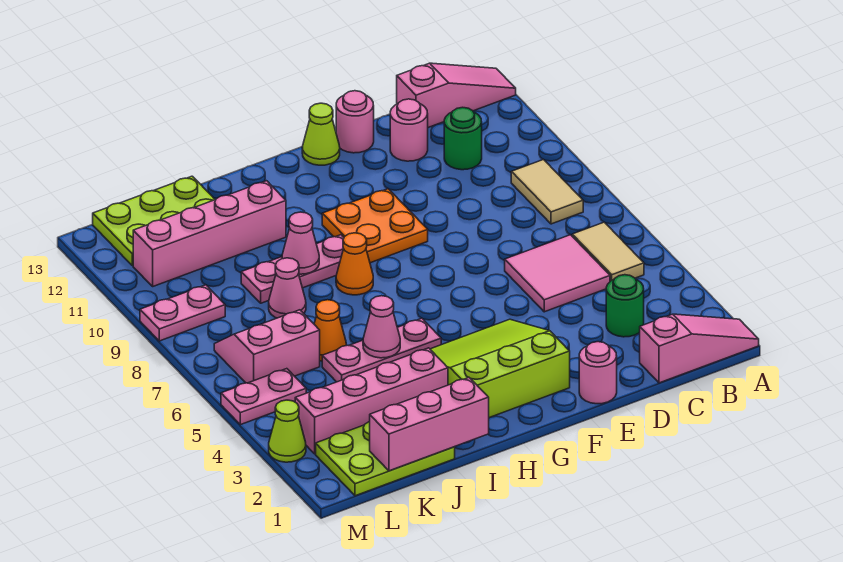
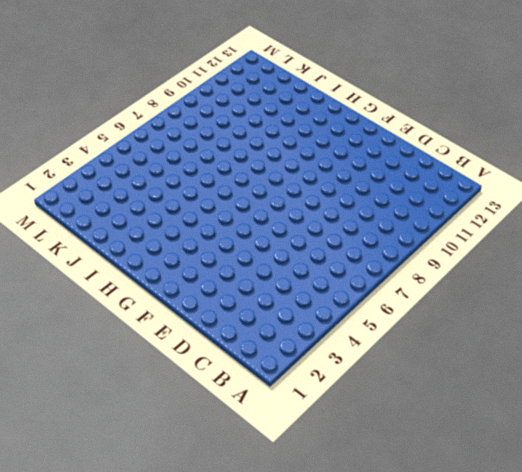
none -> pink slope A1:C1 level 1 top C
none -> pink slope A13:C13 level 1 top C
none -> tan tile B5:B6 level 1

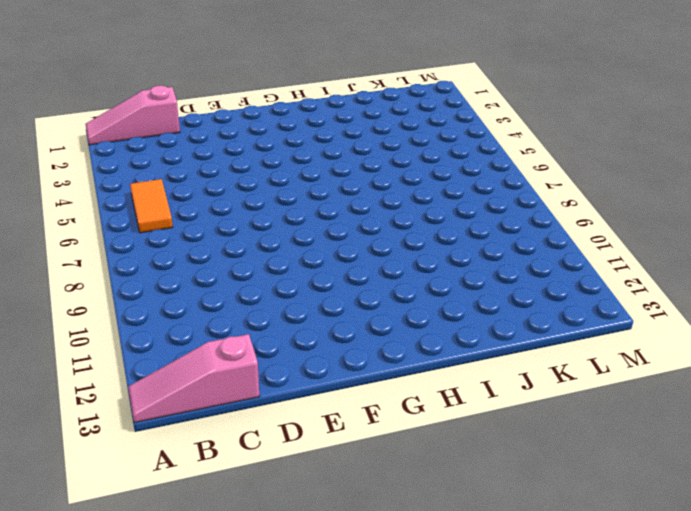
orange tile B5:B6 level 1 -> tan tile B5:B6 level 1
none -> tan tile B8:B9 level 1
none -> green round brick C3 level 1
none -> pink tile C5:D6 level 1

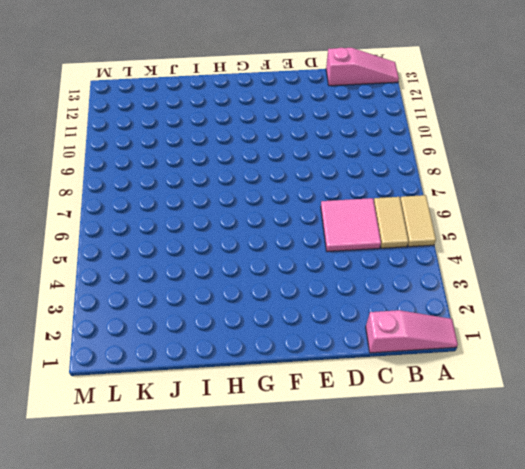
tan tile A5:A6 level 1 -> tan tile B8:B9 level 1
none -> green round brick C3 level 1
none -> green round brick C11 level 1
none -> pink round brick D12 level 1

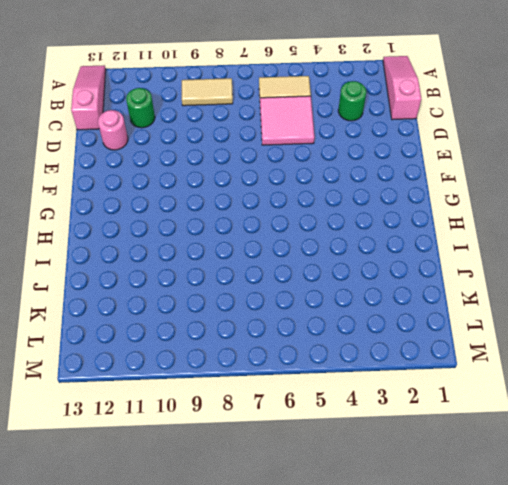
none -> pink round brick E1 level 1
none -> pink round brick E13 level 1
none -> lime slope F2:H4 level 1 top 2

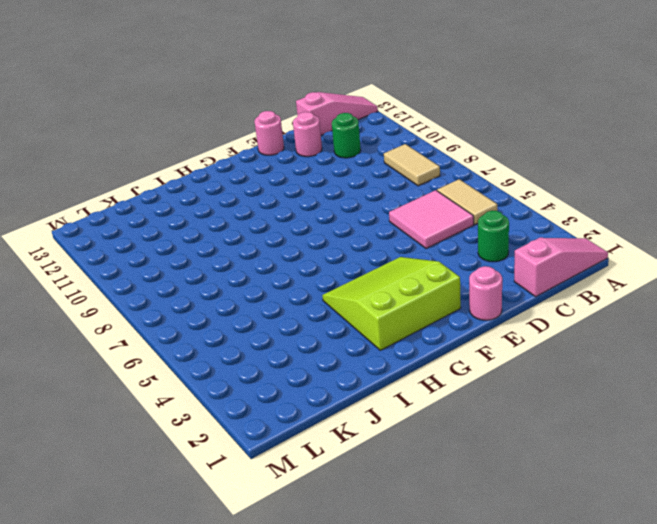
none -> orange plate F9:G10 level 1
none -> lime cone F13 level 1
none -> pink plate H5:J5 level 1

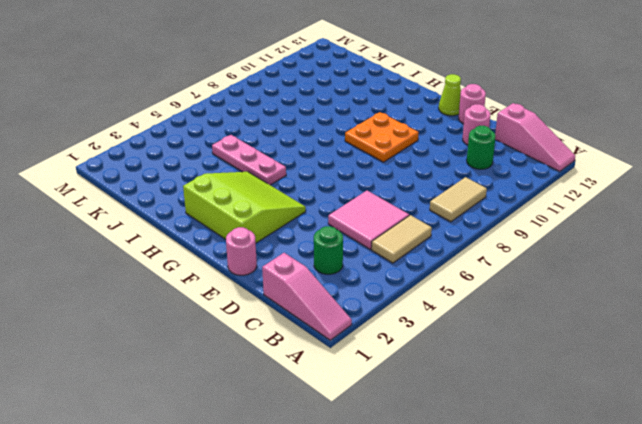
none -> orange cone H8 level 1
none -> pink plate H9:J9 level 1
none -> pink brick I3:L3 level 1

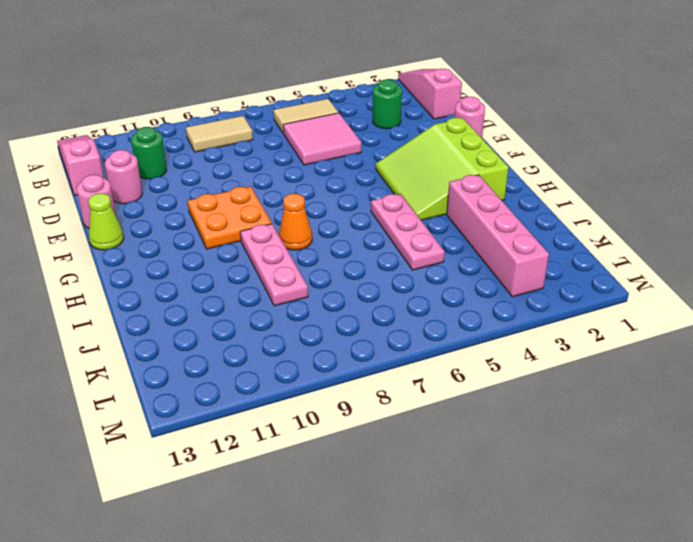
none -> pink brick I11:L11 level 1
none -> lime plate J1:L2 level 1
none -> orange cone J6 level 1

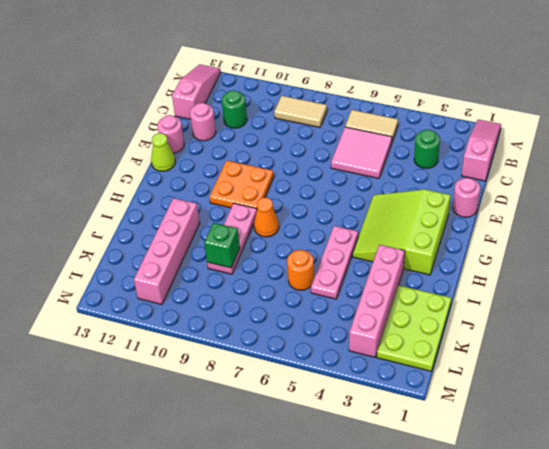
orange round brick J6 level 1 -> orange cone J6 level 1
green brick J9 level 2 -> none
none -> pink cone J8 level 1
none -> lime plate J12:L13 level 1
none -> pink slope K6:L7 level 1 top 6

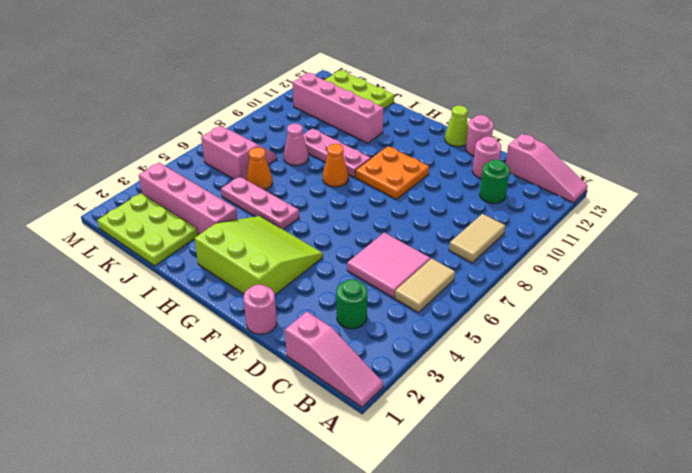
none -> pink plate L5:M5 level 1
none -> pink plate L9:M9 level 1
none -> lime cone M3 level 1

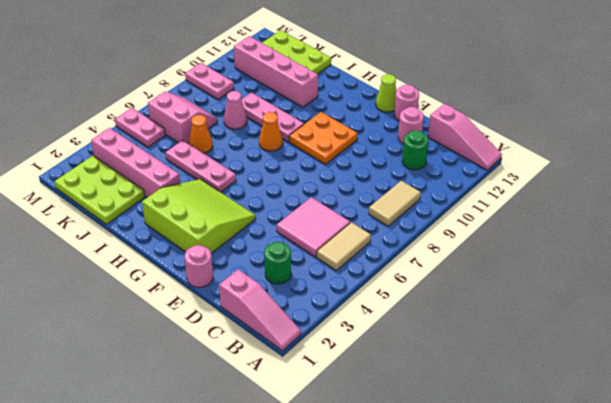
none -> lime cone M3 level 1
none -> pink brick I1:K1 level 2
none -> pink cone I5 level 2

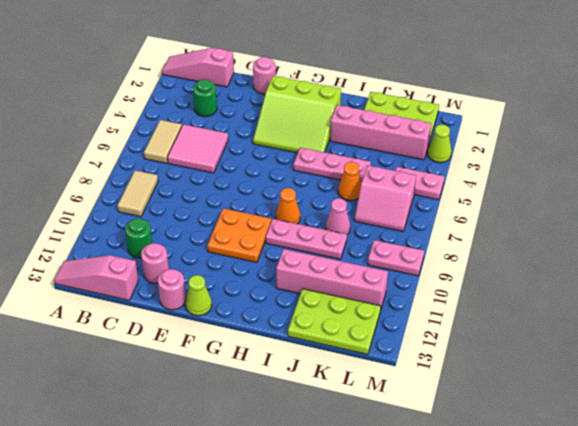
none -> pink brick I1:K1 level 2
none -> pink cone I5 level 2
none -> pink cone I9 level 2

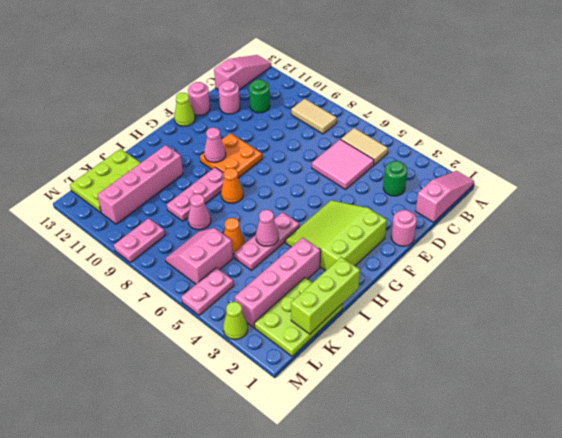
pink cone G10 level 2 -> pink cone I9 level 2
lime brick I1:K1 level 2 -> pink brick I1:K1 level 2

